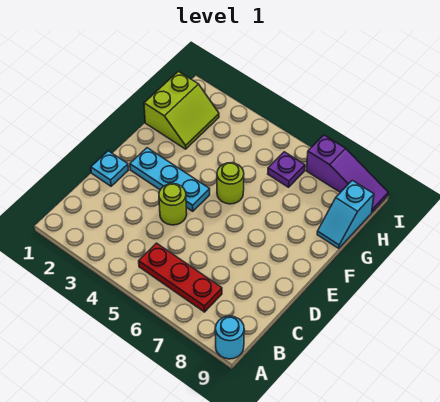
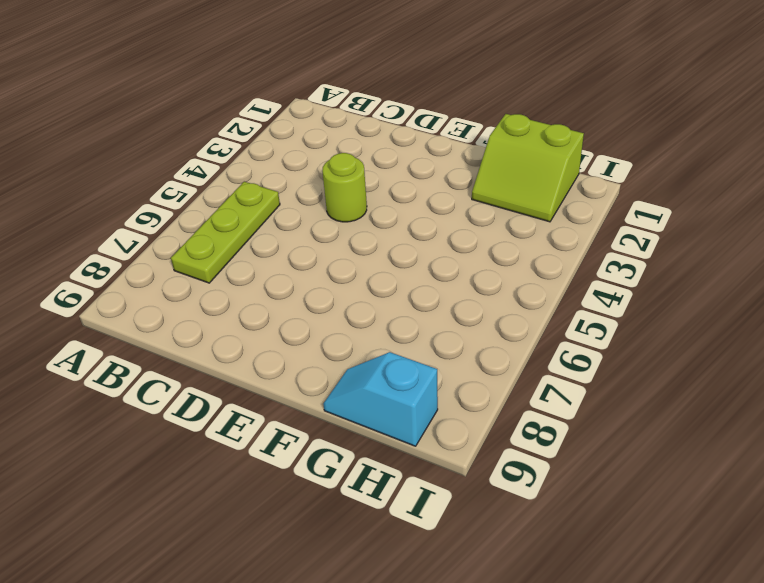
lime plate B5:B7 level 1 -> red plate B5:B7 level 1
none -> cyan round brick A9 level 1
none -> cyan plate D1 level 1

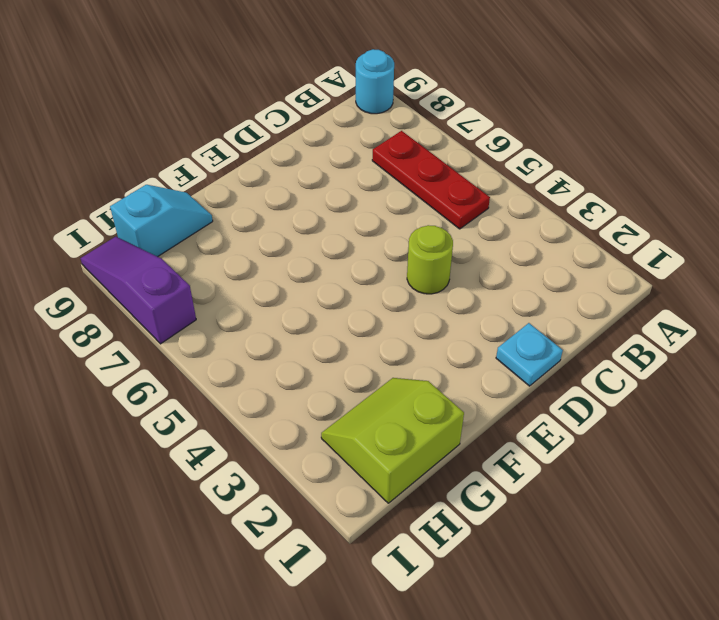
none -> cyan plate E2:E4 level 1
none -> lime round brick F5 level 1

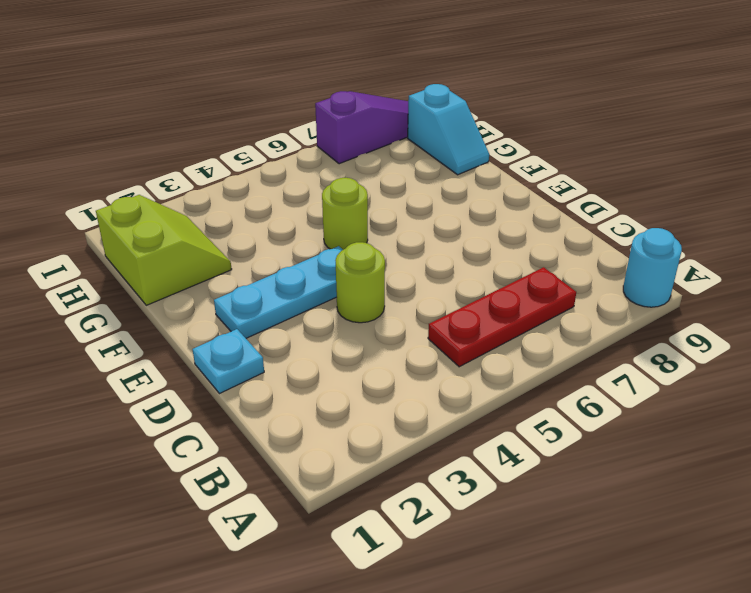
none -> purple plate H6 level 1

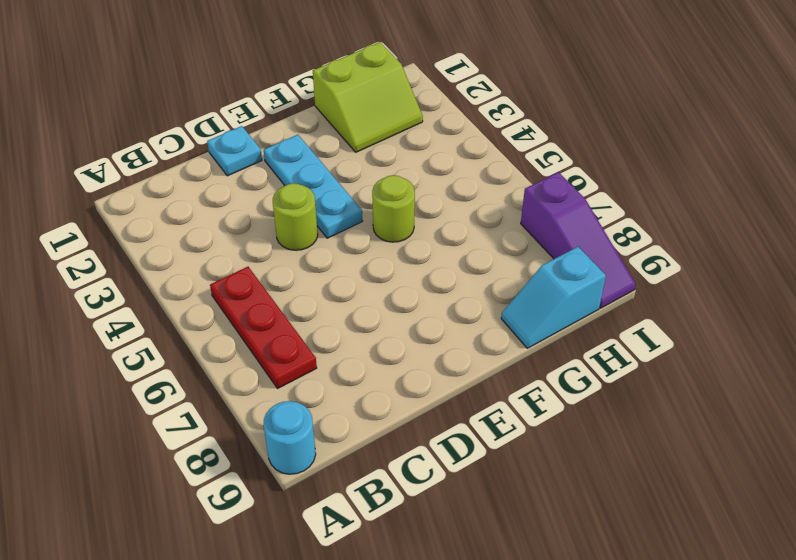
none -> purple plate H6 level 1

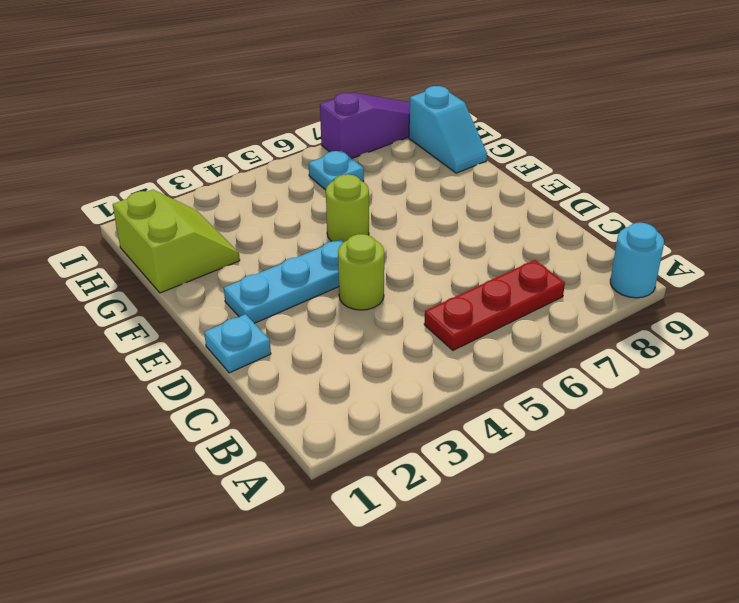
cyan plate H6 level 1 -> purple plate H6 level 1

